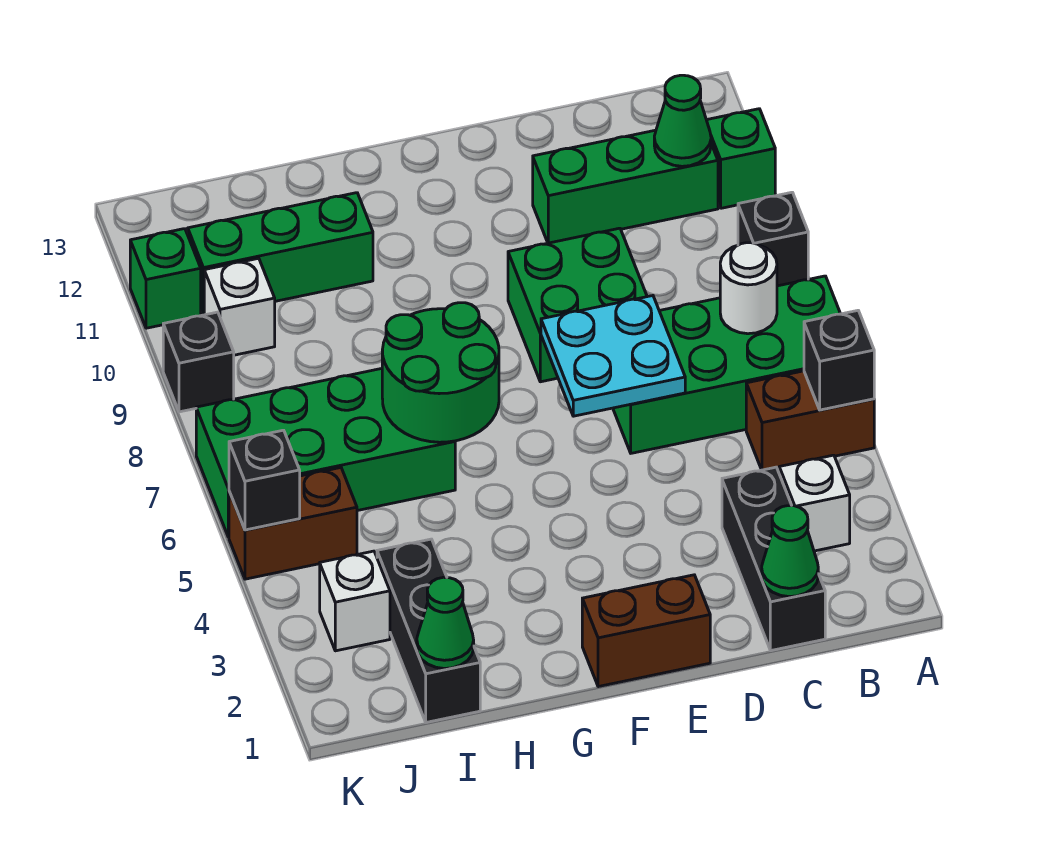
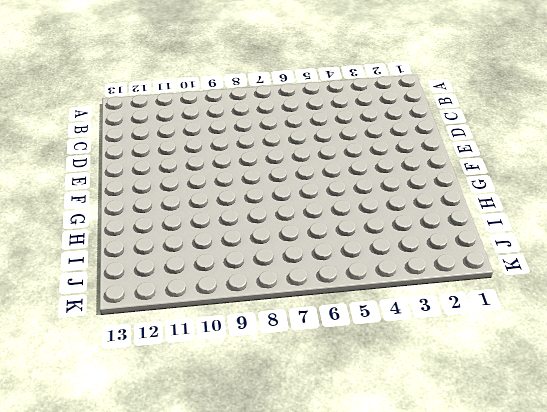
none -> brown brick A5:B5 level 1
none -> green brick A6:D7 level 1
none -> black brick A9 level 1

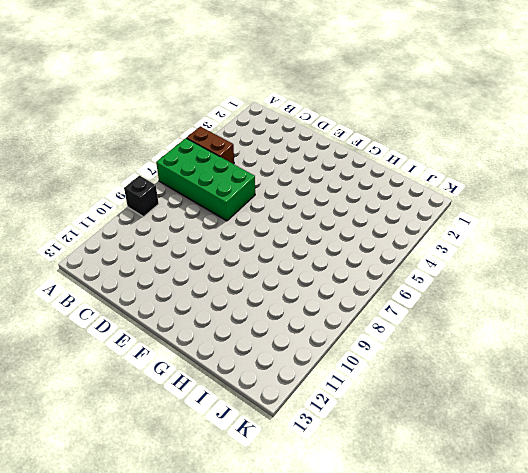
none -> green brick A11 level 1
none -> white brick B3 level 1
none -> green brick B11:D11 level 1

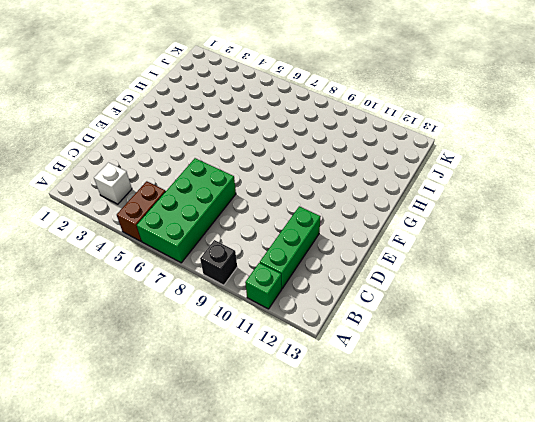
none -> black brick C1:C3 level 1
none -> green brick D8:E9 level 1
none -> brown brick E1:F1 level 1

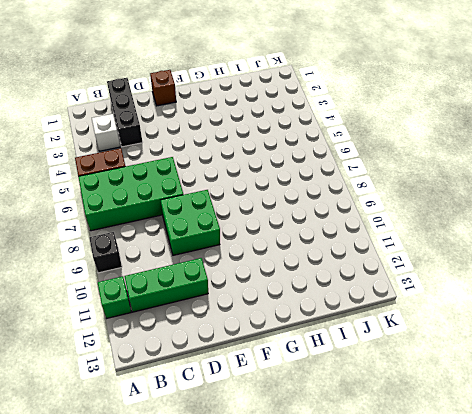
brown brick E1 level 1 -> brown brick E1:F1 level 1
none -> green brick H6:K7 level 1
none -> green brick H11:J11 level 1
none -> black brick I1:I3 level 1

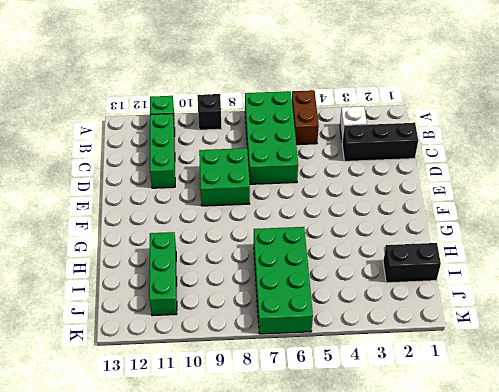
black brick I1:I2 level 1 -> black brick I1:I3 level 1
none -> brown brick E1:F1 level 1
none -> white brick J3 level 1
none -> brown brick J5:K5 level 1

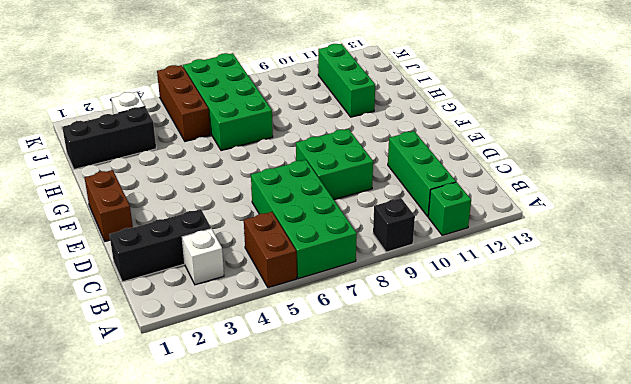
brown brick I5:K5 level 1 -> brown brick J5:K5 level 1
none -> white brick J10 level 1
none -> black brick K9 level 1
none -> green brick K11 level 1

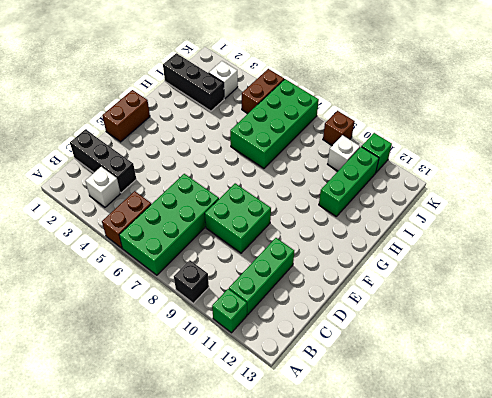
brown brick K9 level 1 -> black brick K9 level 1
none -> black brick A5 level 2
none -> white round brick B7 level 2
none -> green cone B11 level 2

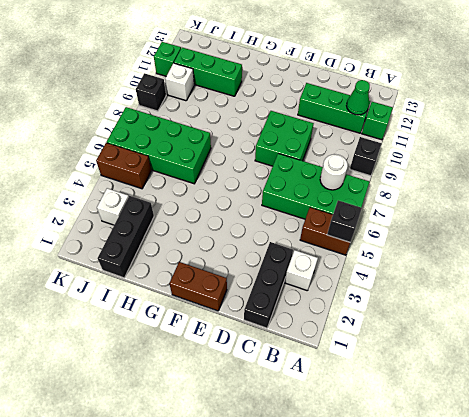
none -> green cone C1 level 2
none -> cyan plate D6:E7 level 2
none -> green round brick G6:H7 level 2

